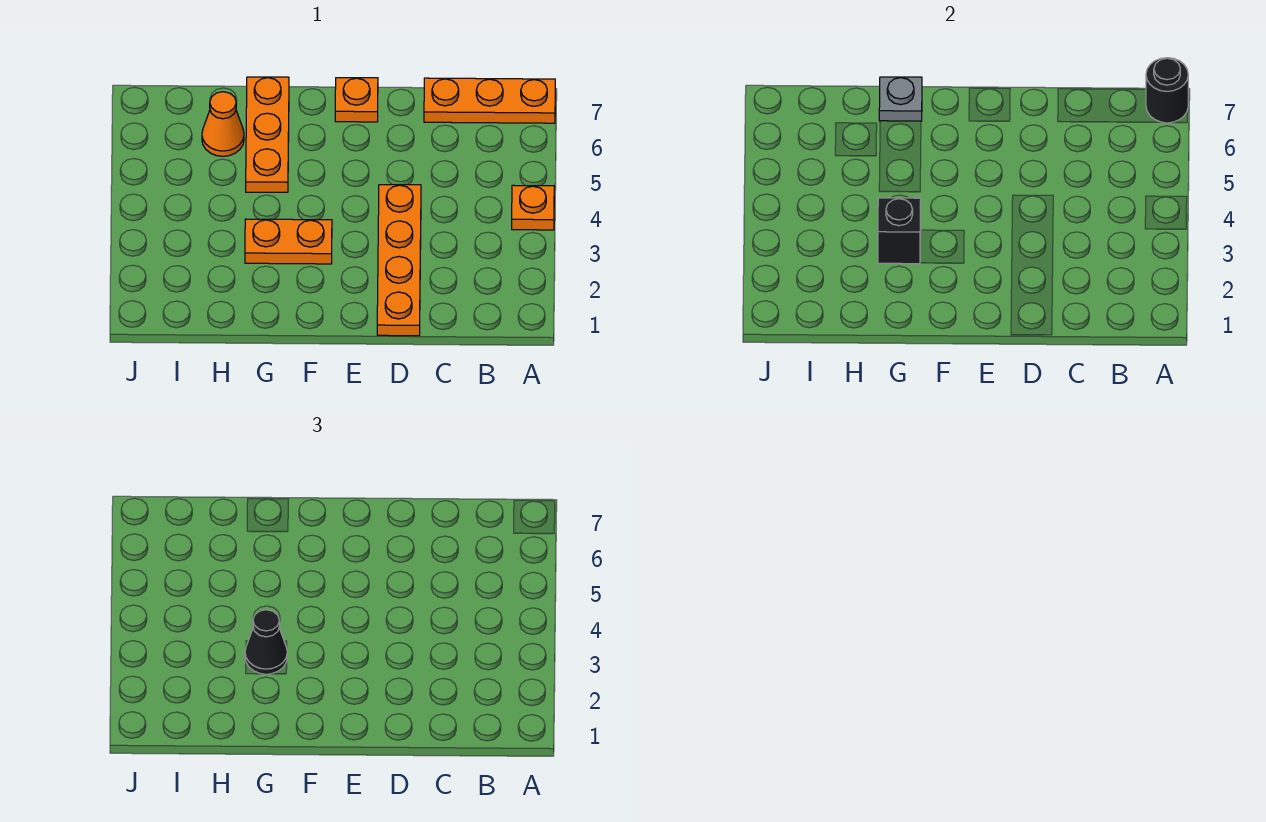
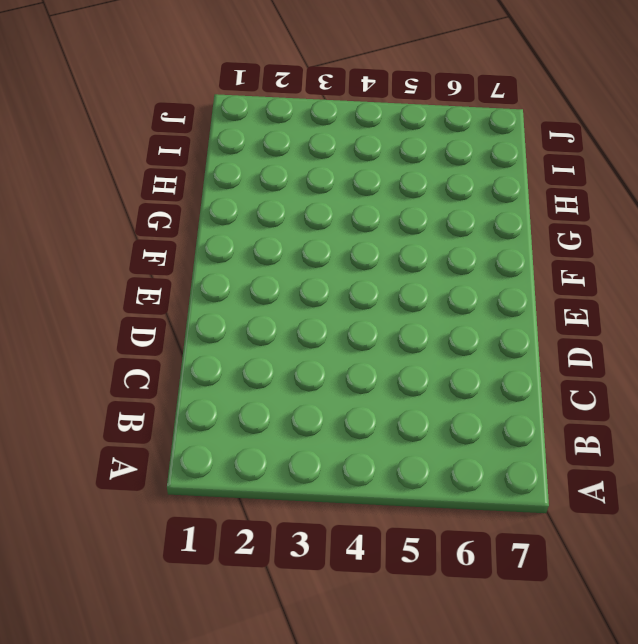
none -> orange plate A4 level 1
none -> orange plate A7:C7 level 1

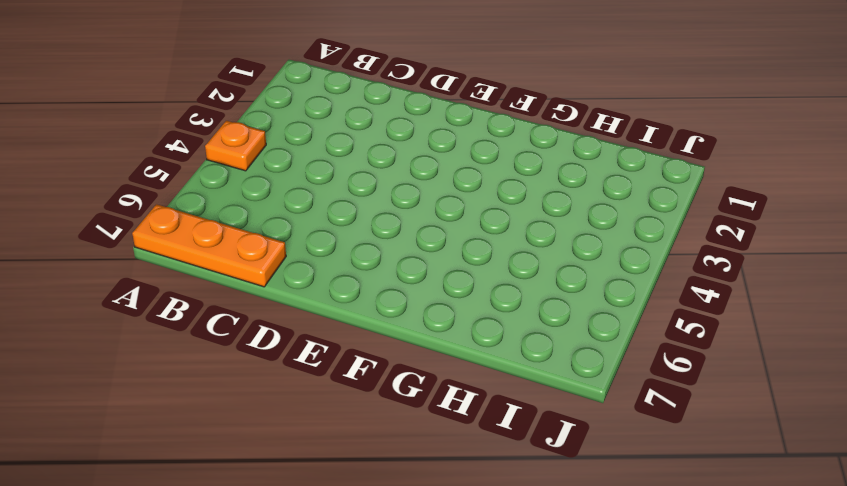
none -> orange plate D1:D4 level 1
none -> orange plate E7 level 1

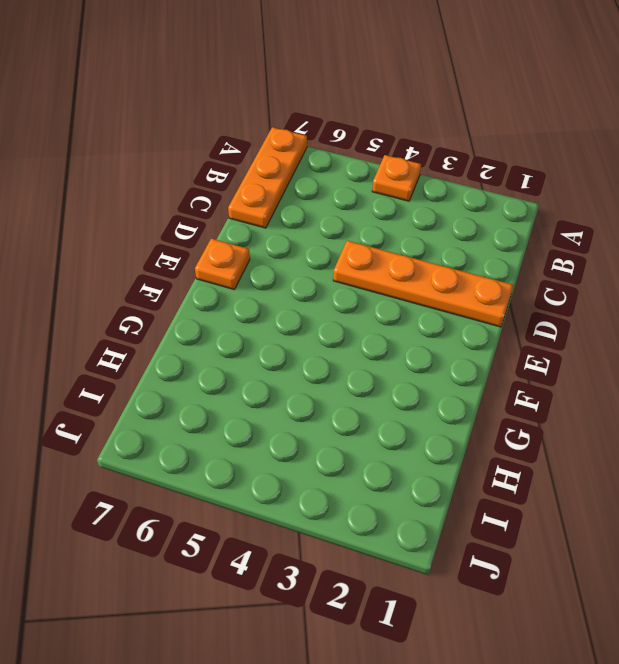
none -> orange plate F3:G3 level 1
none -> orange plate G5:G7 level 1

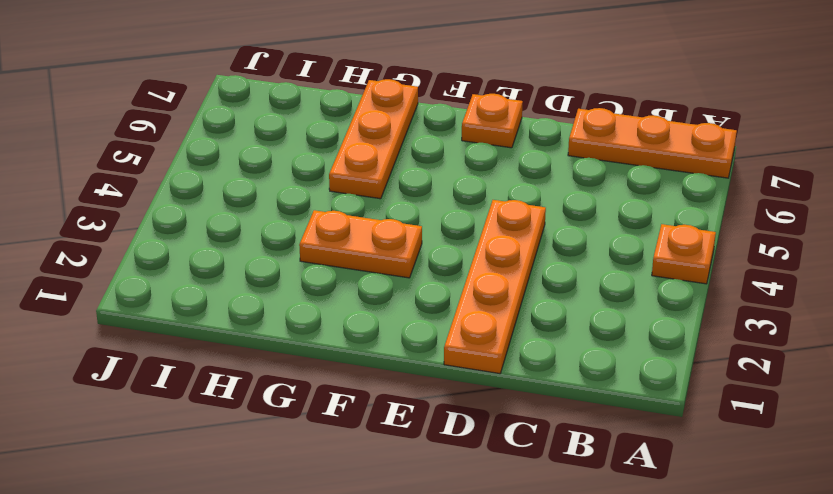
none -> orange cone H6 level 1
none -> black round brick A7 level 2

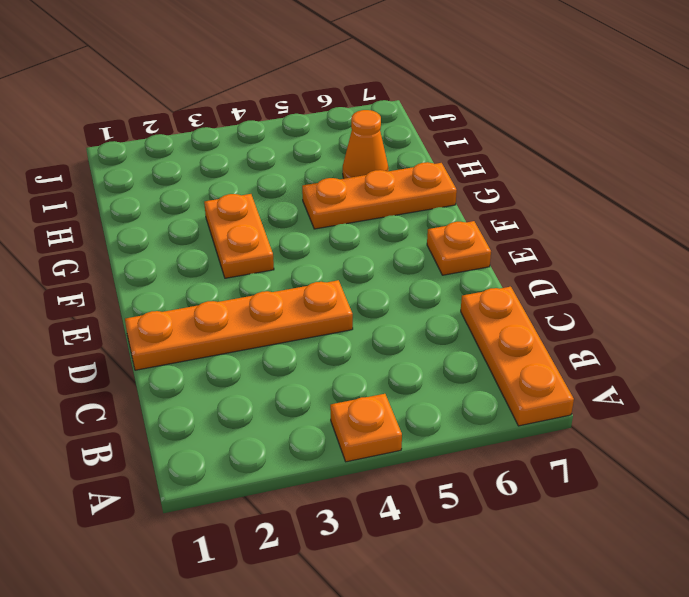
none -> black round brick A7 level 2
none -> black brick G3 level 2

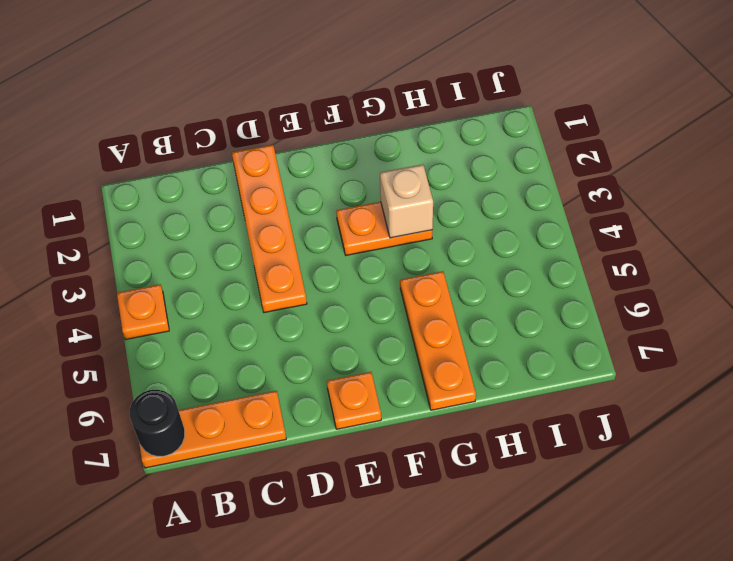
tan brick G3 level 2 -> black brick G3 level 2
none -> orange cone H6 level 1
none -> grey plate G7 level 2

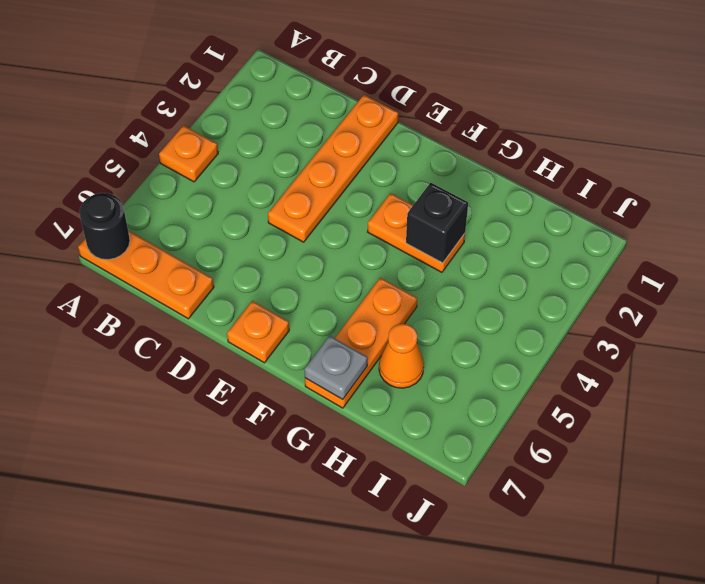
none -> black cone G3 level 3

